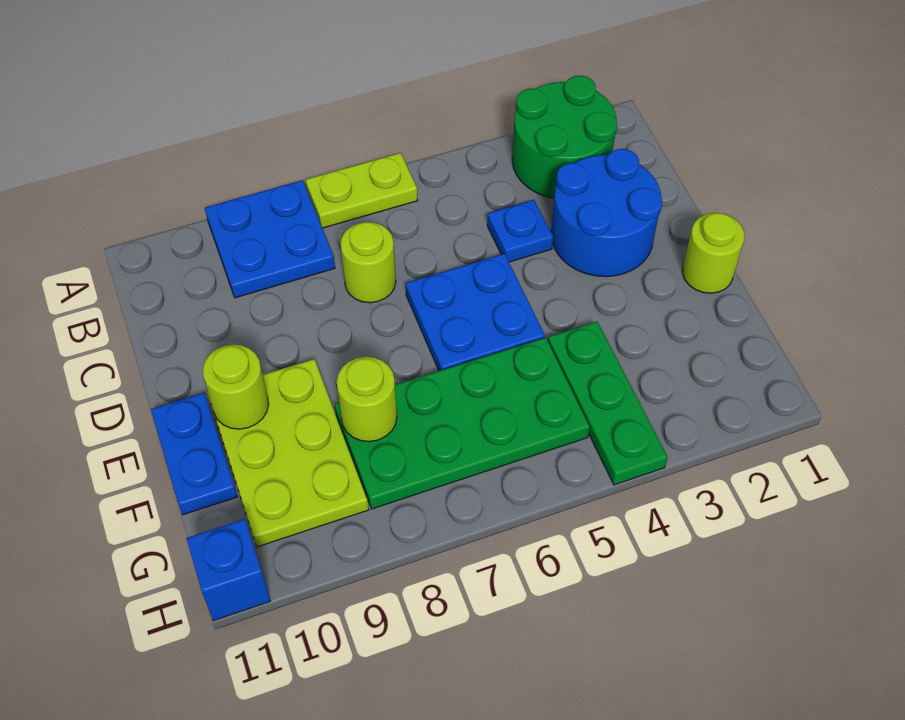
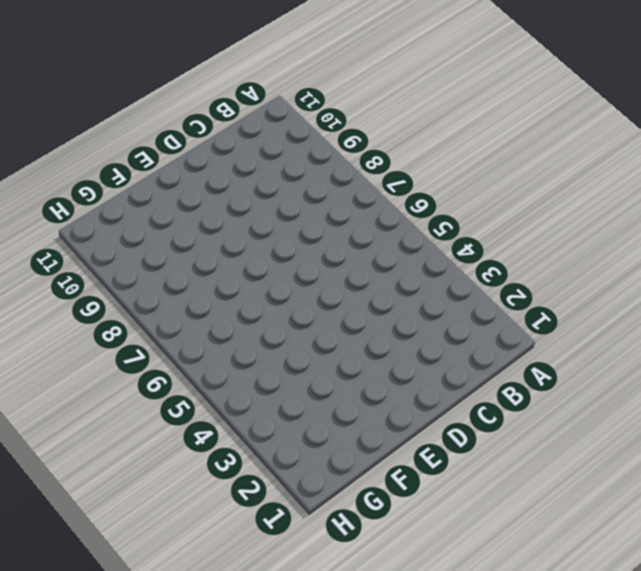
none -> green round brick A2:B3 level 1
none -> lime plate A6:A7 level 1
none -> blue plate A8:B9 level 1

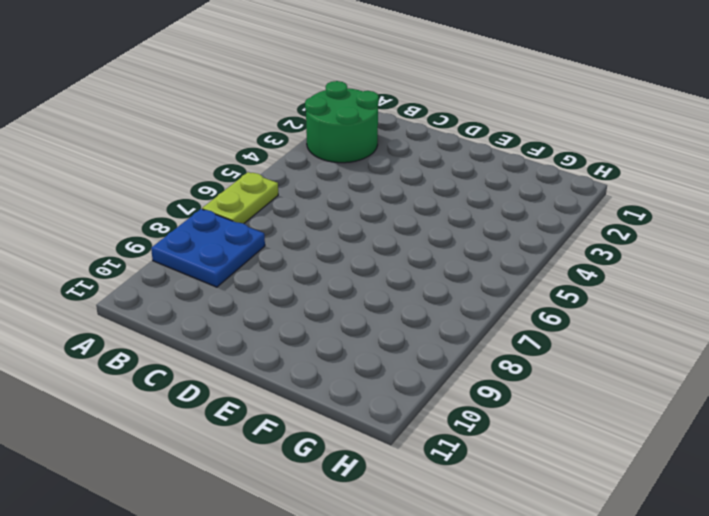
none -> blue round brick C2:D3 level 1
none -> blue plate C4 level 1
none -> lime round brick C7 level 1

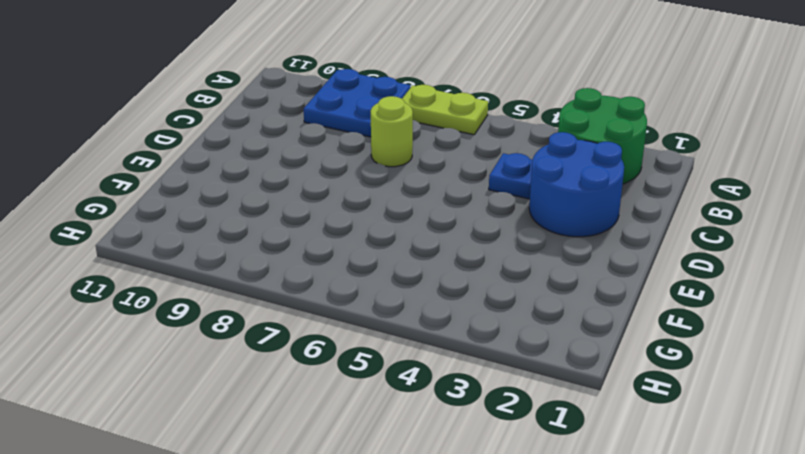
none -> blue plate D5:E6 level 1
none -> lime round brick E1 level 1
none -> lime plate E9:G10 level 1

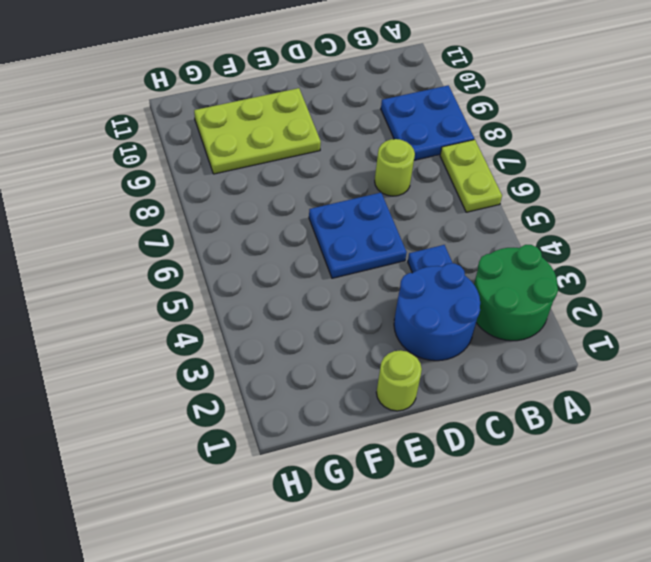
none -> blue plate E11:F11 level 1
none -> green plate F4:H4 level 1
none -> green plate F5:G8 level 1

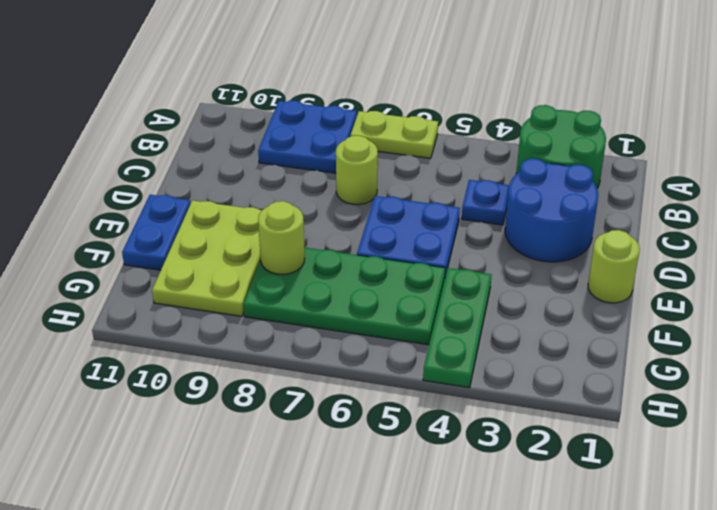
none -> blue brick H11 level 1
none -> lime round brick E10 level 2

